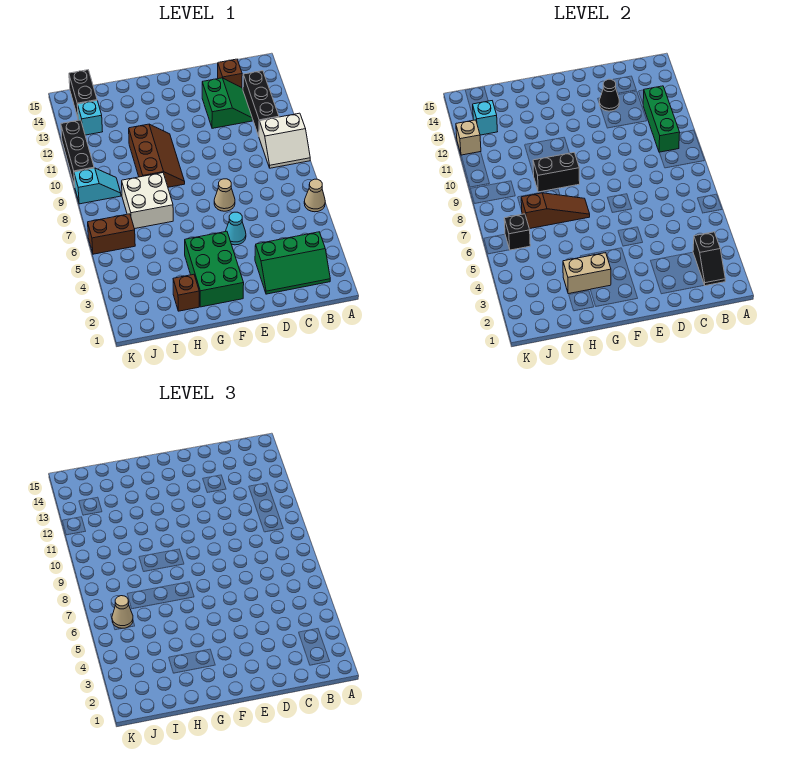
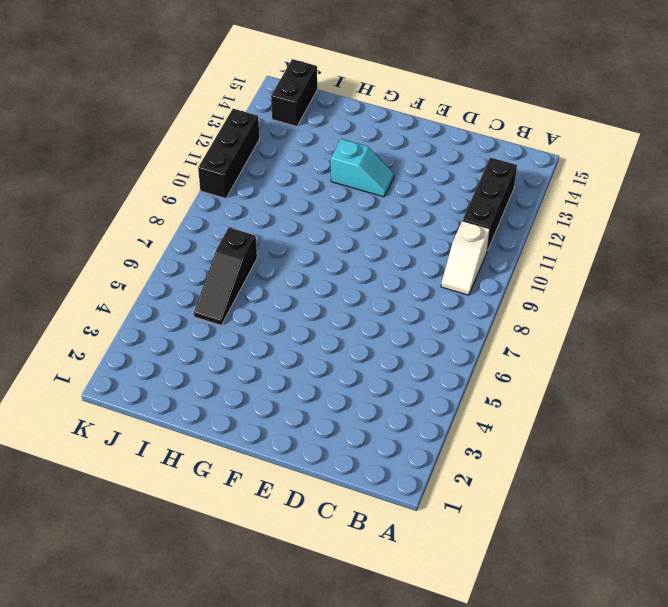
white slope B9:B10 level 1 top 10 -> white slope A9:B10 level 1 top 10
cyan slope F12:G12 level 1 top G -> cyan slope J9:K9 level 1 top K
black slope I5:I7 level 1 top 7 -> white brick H7:I8 level 1
none -> tan cone A6 level 1
none -> green slope B2:D3 level 1 top 3
none -> green slope C12:D13 level 1 top D

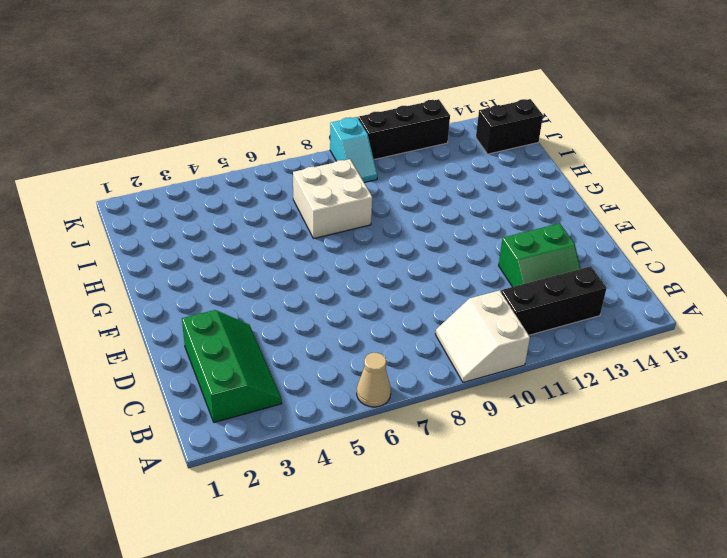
green slope B2:D3 level 1 top 2 -> green slope B2:D3 level 1 top 3
none -> brown brick C14 level 1
none -> cyan cone E5 level 1
none -> tan cone E7 level 1

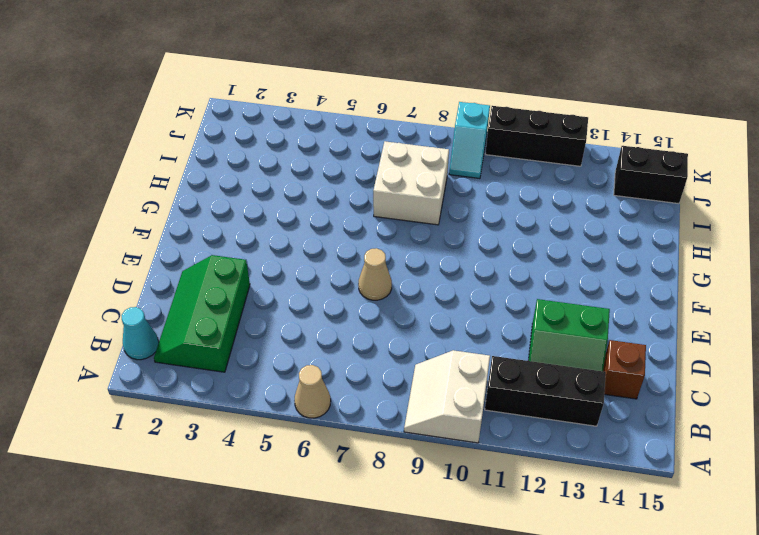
cyan cone B1 level 1 -> cyan cone E5 level 1
none -> green brick F2:G4 level 1
none -> brown slope G9:H11 level 1 top H
none -> brown brick H2 level 1

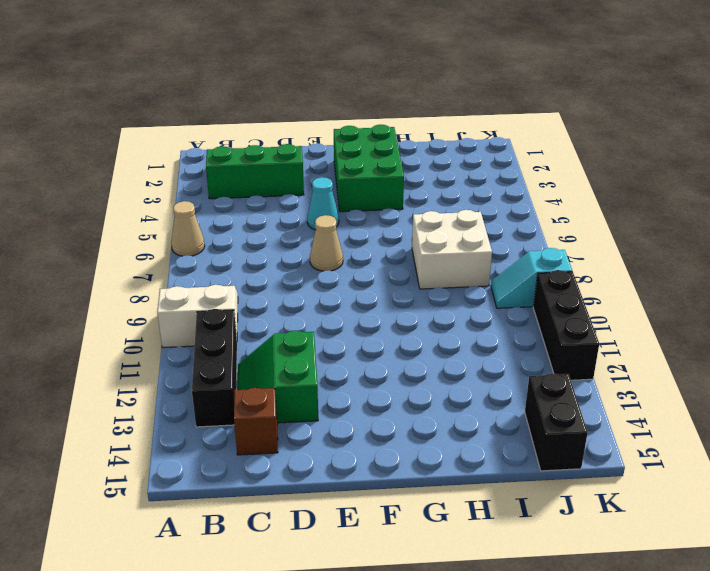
none -> brown slope G9:H11 level 1 top H
none -> brown brick H2 level 1
none -> brown brick J6:K6 level 1

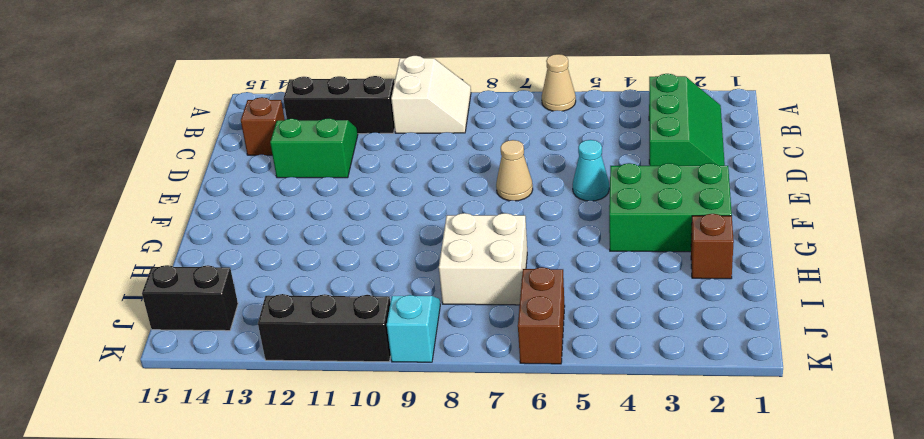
none -> brown slope G9:H11 level 1 top H
none -> cyan brick J13 level 1
none -> black slope B2:B3 level 2 top 3

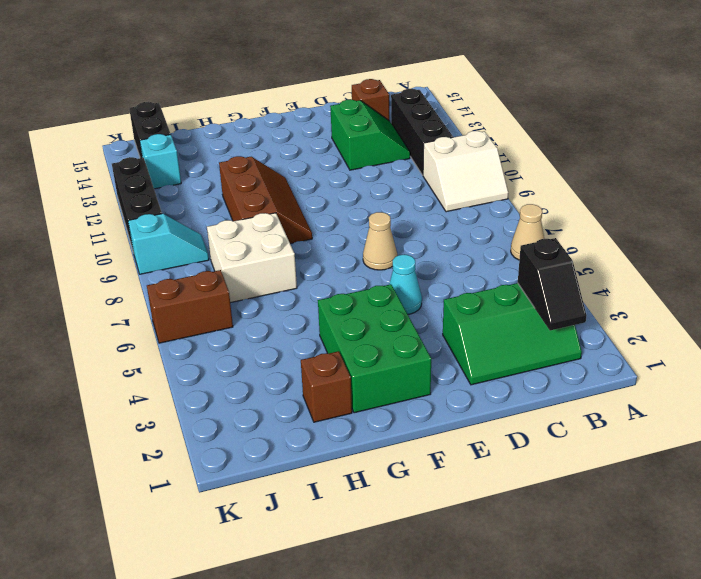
none -> green brick B10:B12 level 2
none -> black cone D13 level 2
none -> tan brick G3:H3 level 2

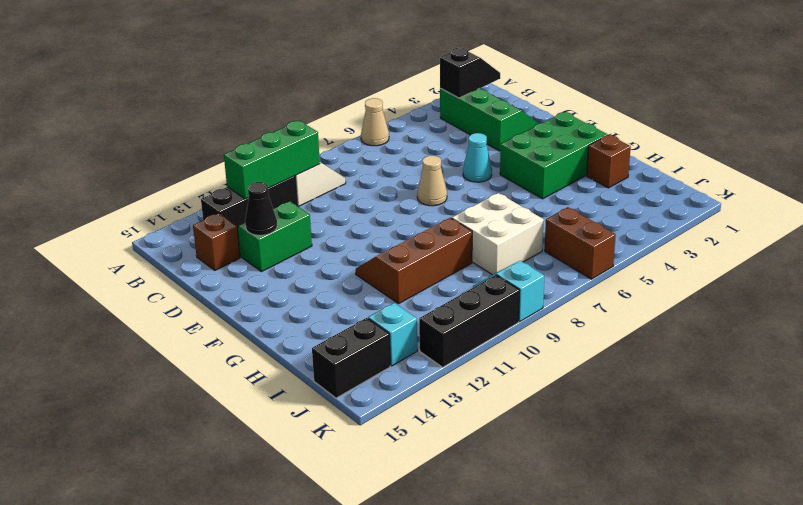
none -> tan brick G3:H3 level 2
none -> brown slope G7:I7 level 2 top I
none -> black brick G9:H9 level 2

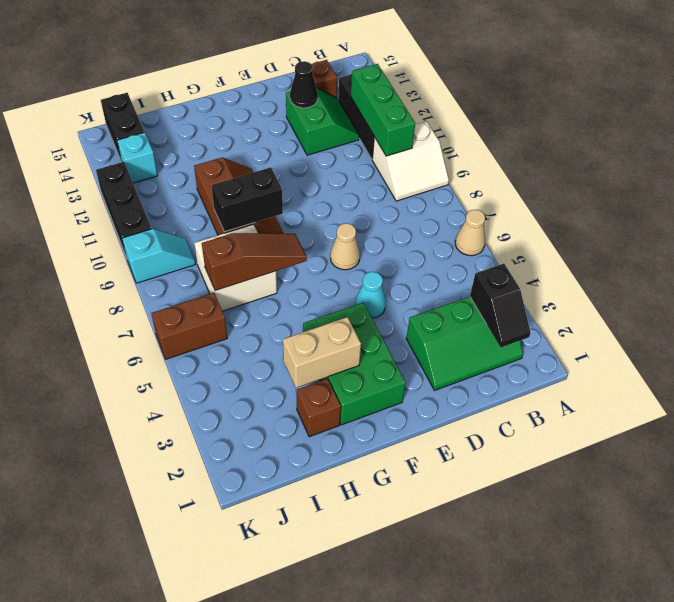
none -> black brick J6 level 2
none -> cyan brick J13 level 2
none -> tan brick K12 level 2

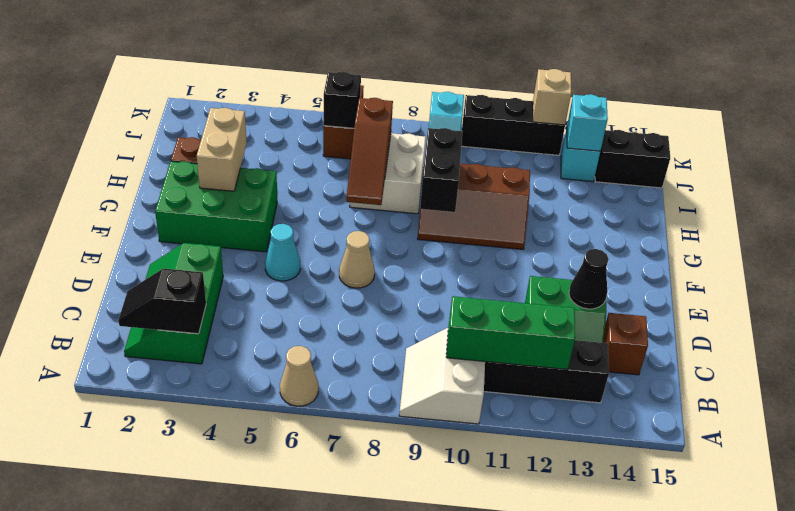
none -> tan cone J6 level 3

